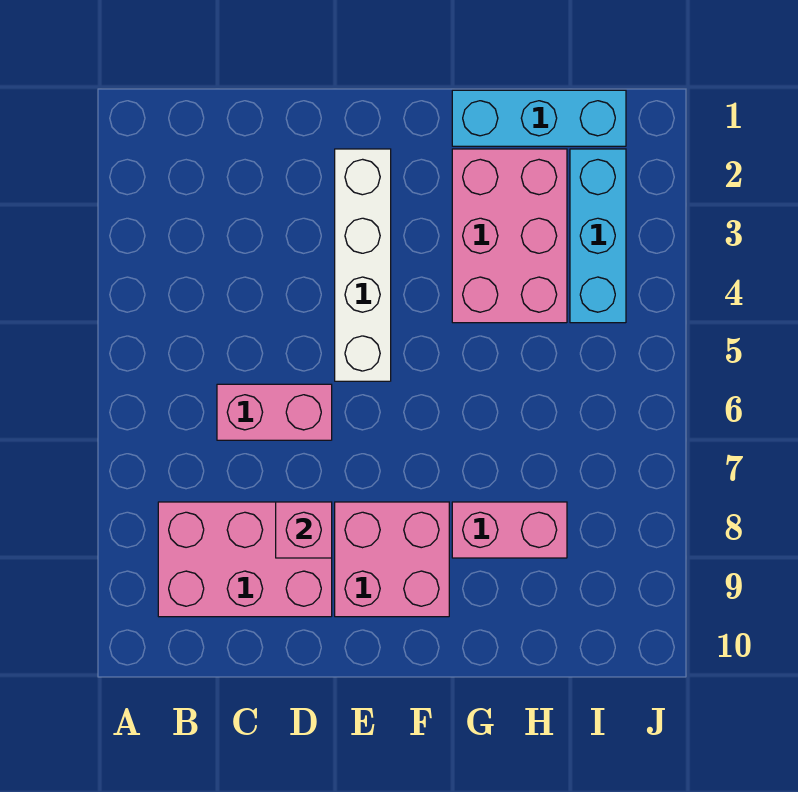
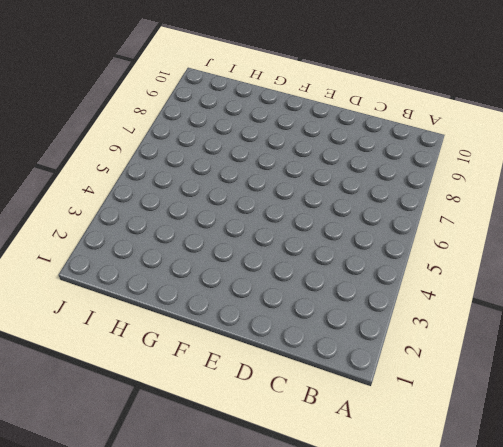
none -> pink brick B8:D9 level 1
none -> pink brick C6:D6 level 1

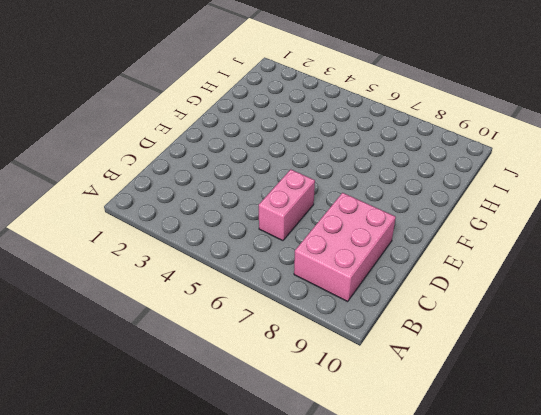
none -> white brick E2:E5 level 1
none -> pink brick E8:F9 level 1

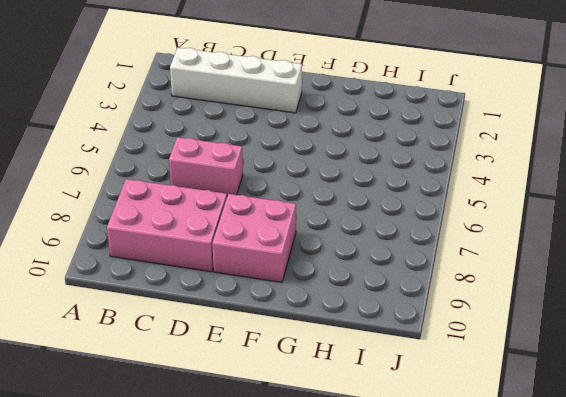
white brick B2:E2 level 1 -> white brick E2:E5 level 1
none -> cyan brick G1:I1 level 1
none -> pink brick G2:H4 level 1

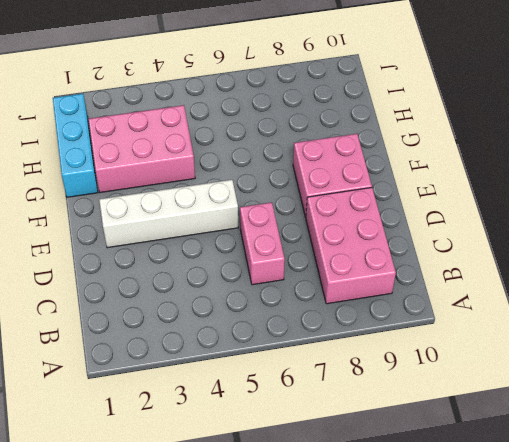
none -> pink brick G8:H8 level 1
none -> cyan brick I2:I4 level 1

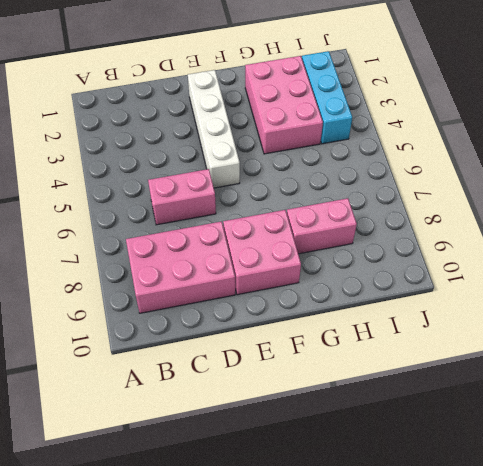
none -> cyan brick G1:I1 level 1
none -> pink brick D8 level 2

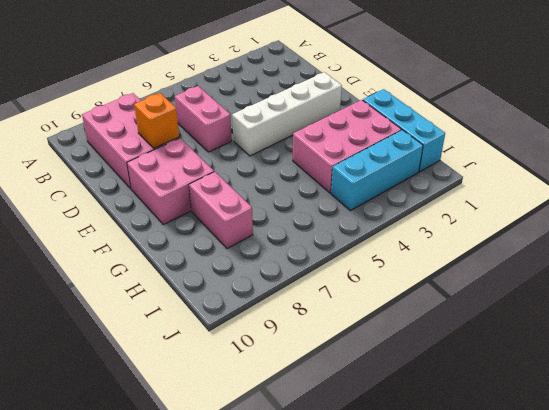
orange brick D8 level 2 -> pink brick D8 level 2

